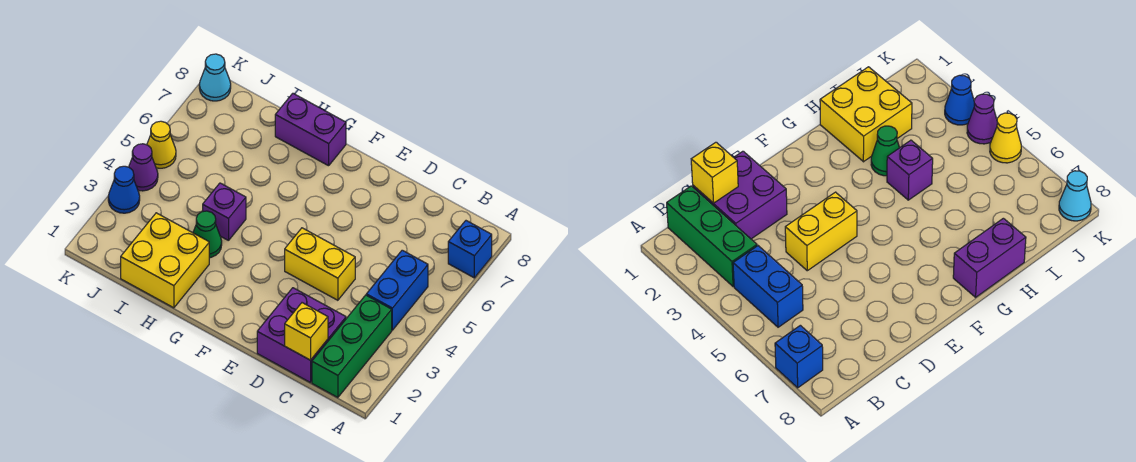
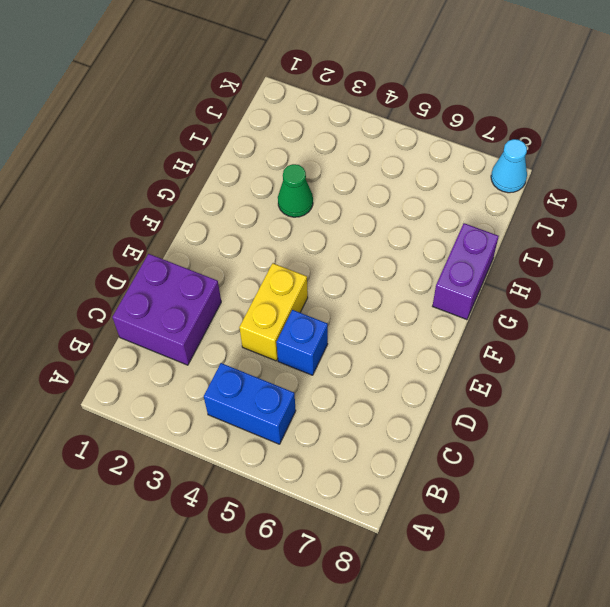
blue brick D5 level 1 -> blue brick A7 level 1
none -> green brick B1:B3 level 1
none -> yellow brick H1:I2 level 1
none -> purple brick H4 level 1

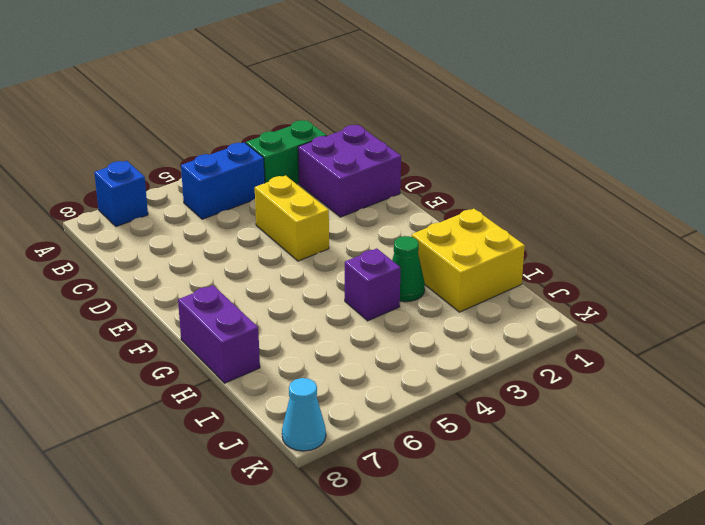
green brick B2:B3 level 1 -> green brick B1:B3 level 1
none -> blue cone K3 level 1
none -> purple cone K4 level 1
none -> yellow cone K5 level 1

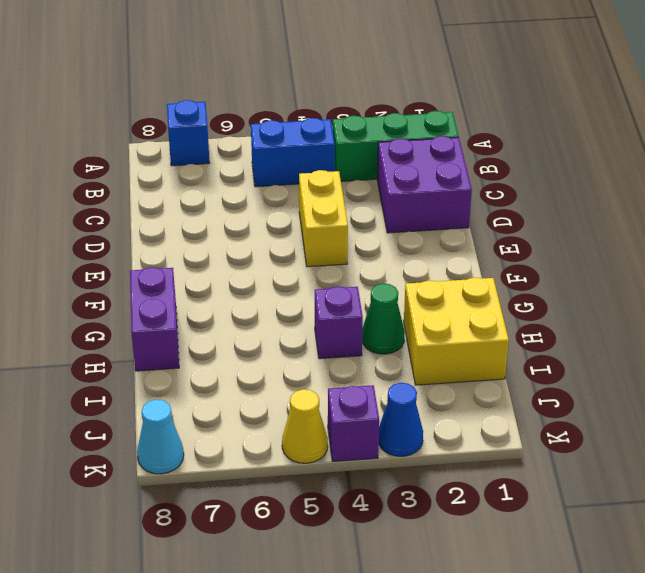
purple brick K4 level 1 -> purple cone K4 level 1
none -> yellow brick C1 level 2

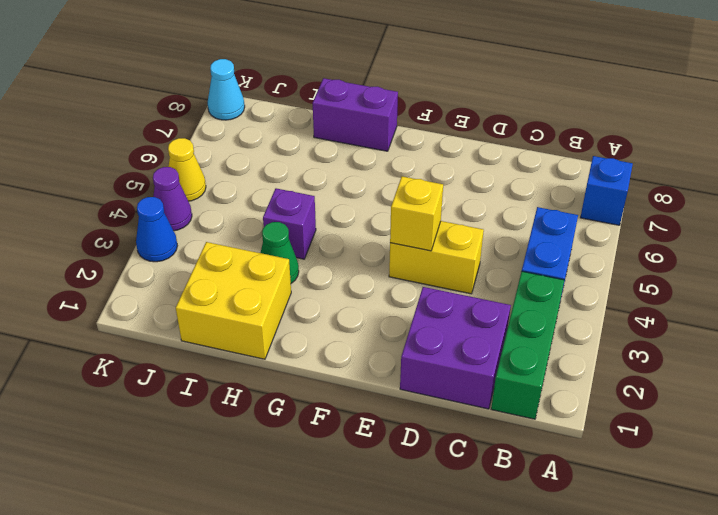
yellow brick E4 level 2 -> yellow brick C1 level 2

